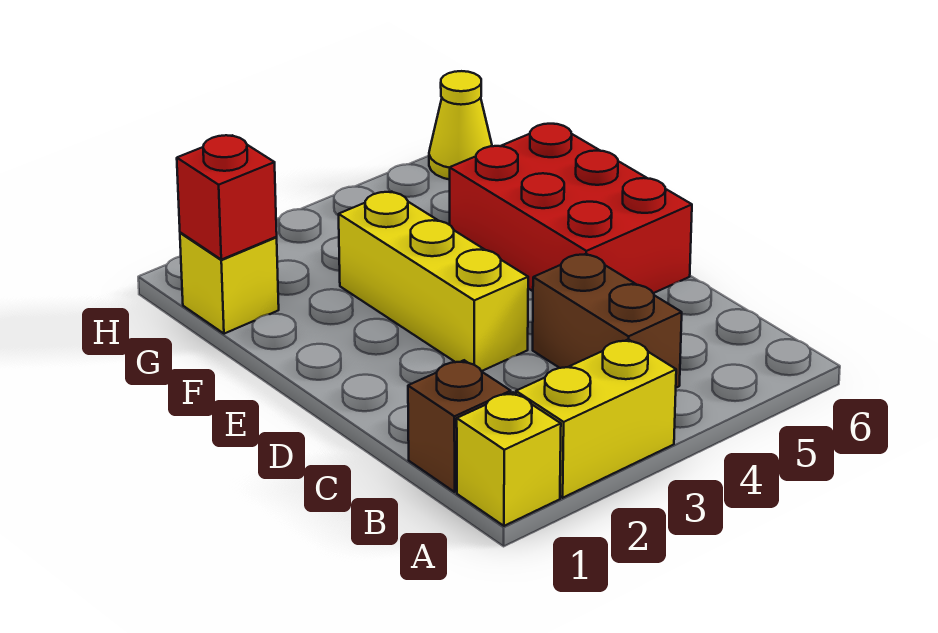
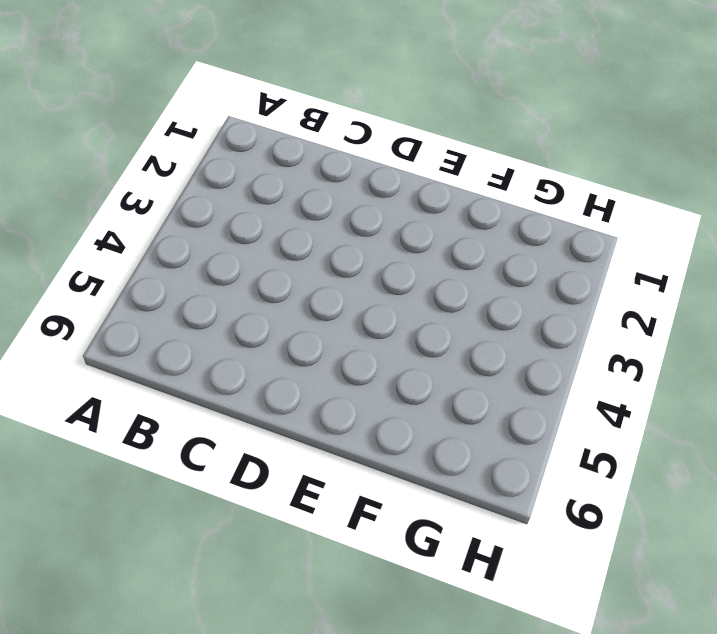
none -> yellow brick A1 level 1
none -> yellow brick A2:A3 level 1

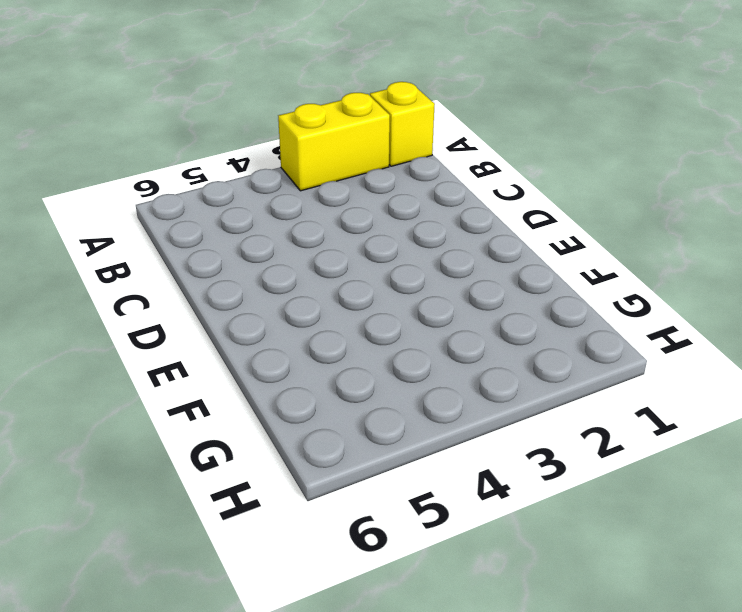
none -> brown brick B1 level 1
none -> brown brick B4:C4 level 1

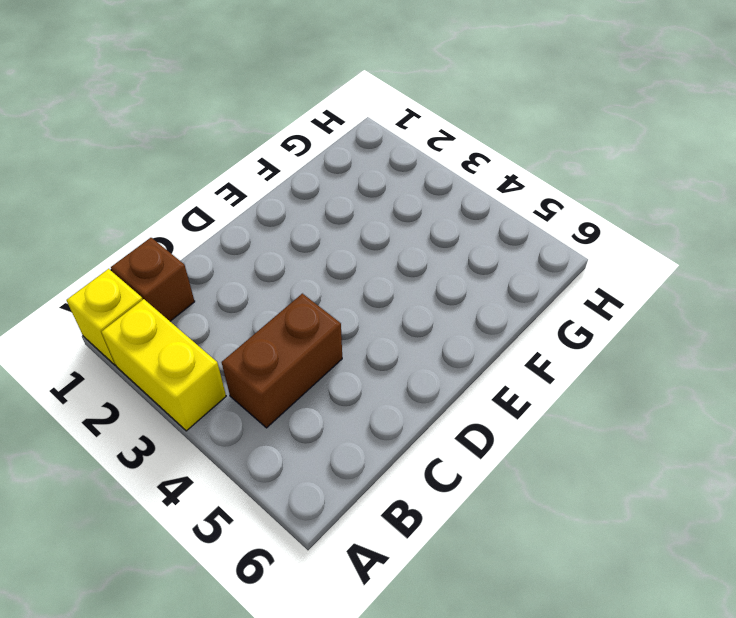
none -> yellow brick D3:F3 level 1
none -> red brick D5:F6 level 1

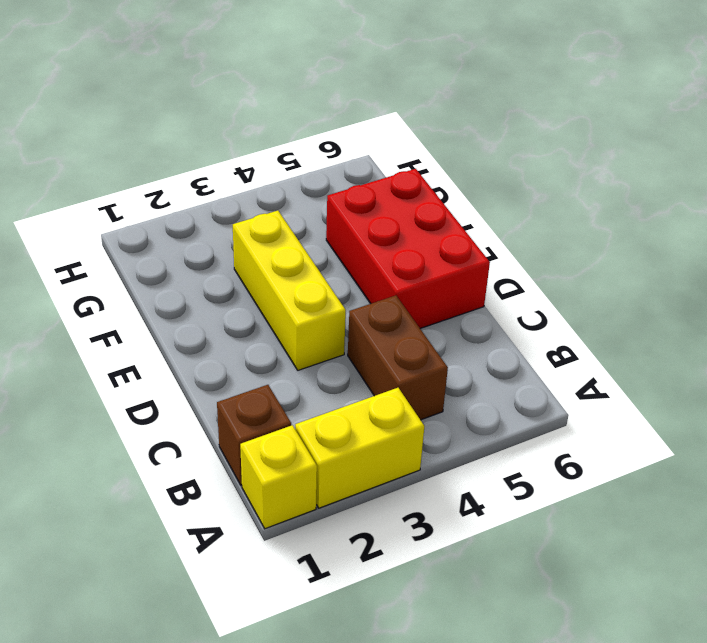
none -> yellow brick G1 level 1
none -> yellow cone H6 level 1

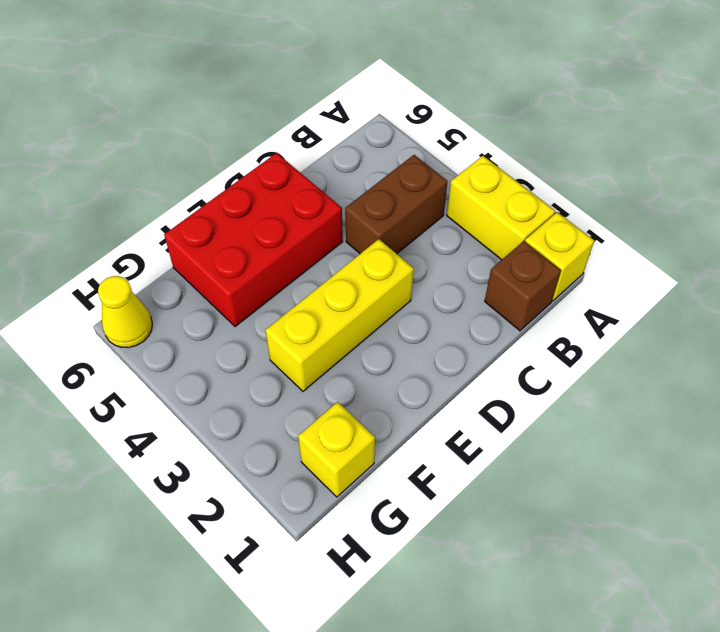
none -> red brick G1 level 2

